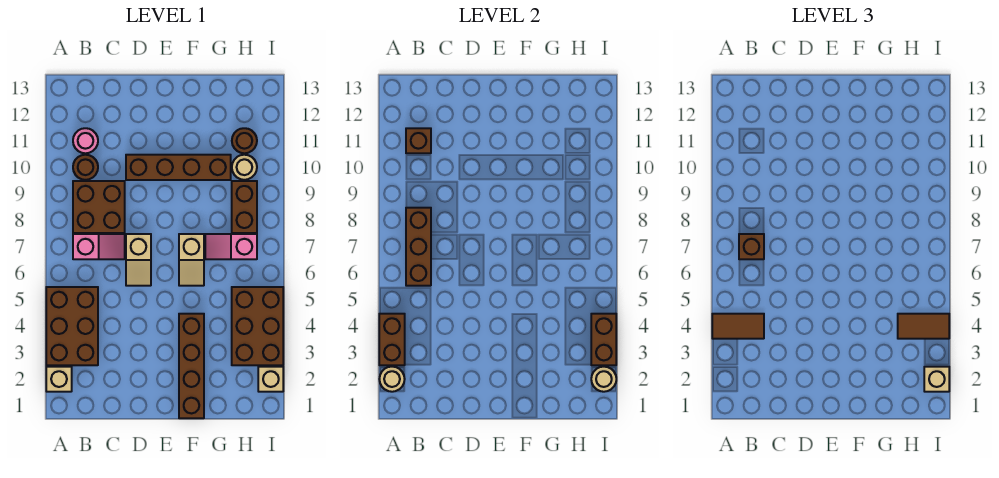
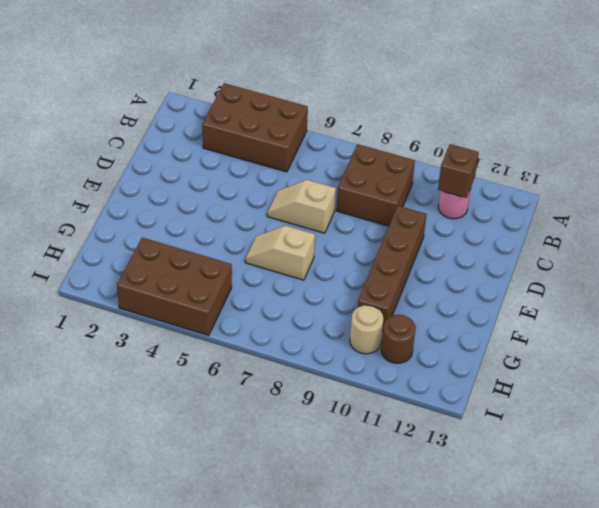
none -> tan brick A2 level 1
none -> pink slope B7:C7 level 1 top B
none -> brown round brick B10 level 1

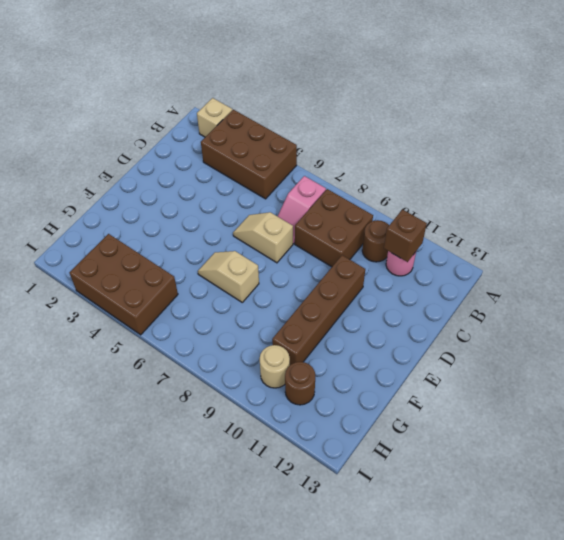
none -> brown brick F1:F4 level 1
none -> pink slope G7:H7 level 1 top H
none -> brown brick H8:H9 level 1

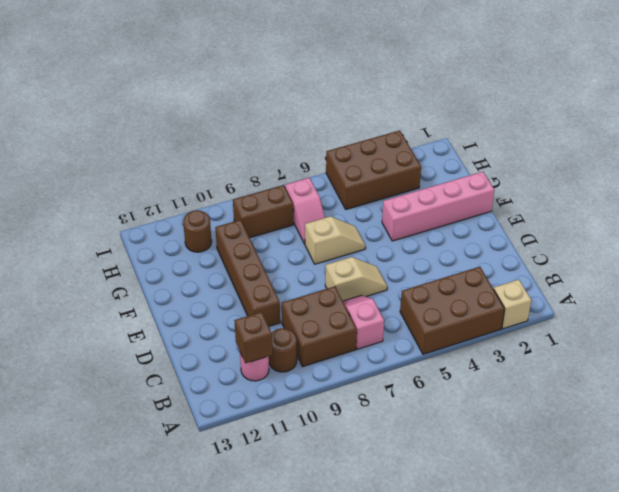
pink brick F1:F4 level 1 -> brown brick F1:F4 level 1
none -> tan round brick H10 level 1
none -> tan brick I2 level 1
none -> tan round brick A2 level 2

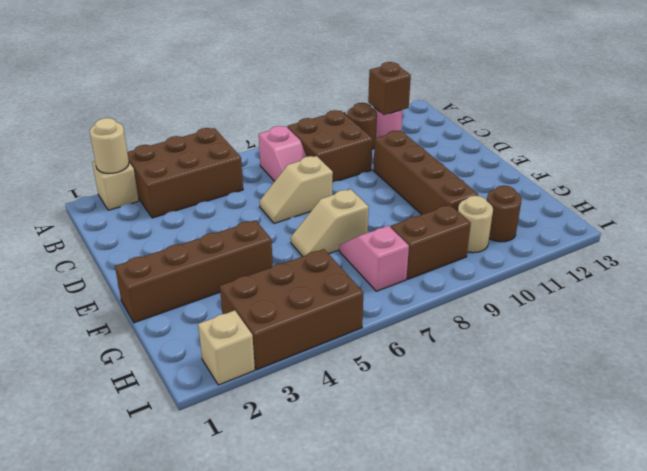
none -> brown brick A3:A4 level 2
none -> brown brick B6:B8 level 2
none -> tan round brick I2 level 2

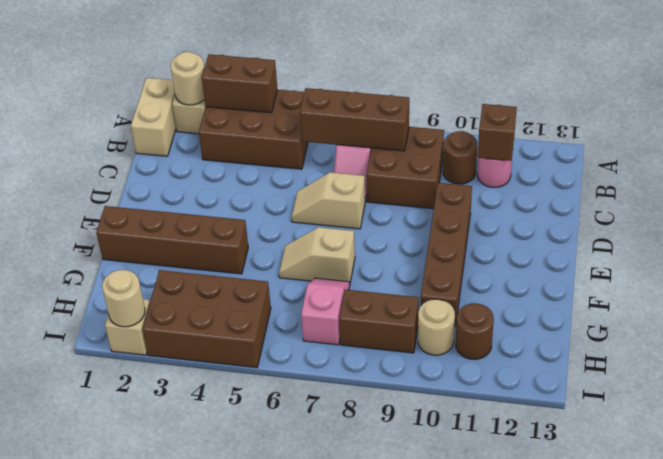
tan brick A1:B1 level 1 -> none
none -> brown brick I3:I4 level 2
none -> brown tile A4:B4 level 3
none -> brown brick B7 level 3

